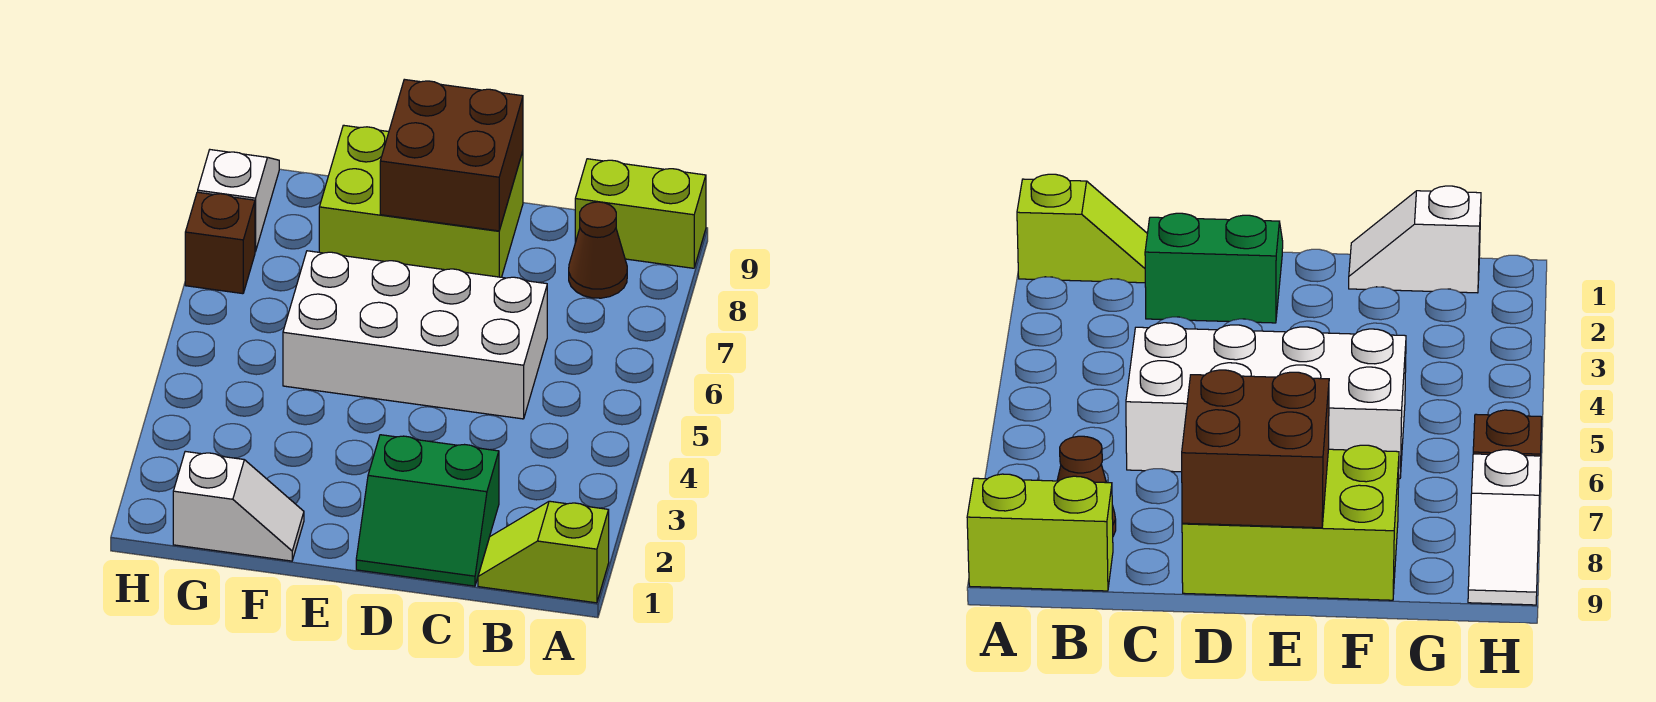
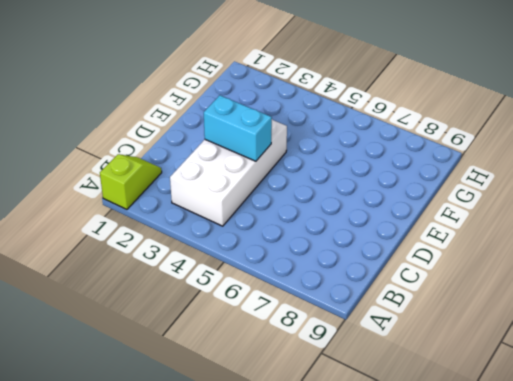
white brick B3:E4 level 1 -> white brick C5:F6 level 1
cyan brick D3:D4 level 2 -> none
none -> lime brick A9:B9 level 1
none -> brown cone B8 level 1

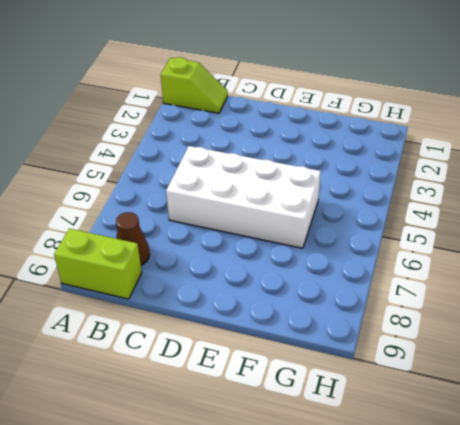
none -> green slope C1:D2 level 1 top 2
none -> lime brick D8:F9 level 1

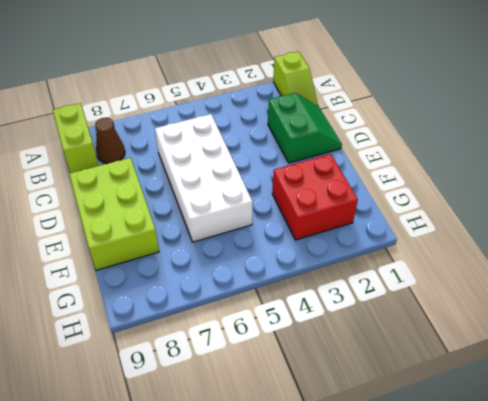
red brick F2:G3 level 1 -> none
none -> white slope F1:G1 level 1 top G
none -> brown brick H7 level 1

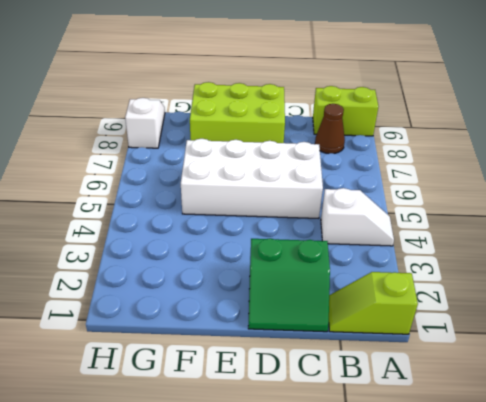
white slope A4:B4 level 1 top B -> white slope F1:G1 level 1 top G
none -> brown brick H7 level 1
none -> brown brick D8:E9 level 2

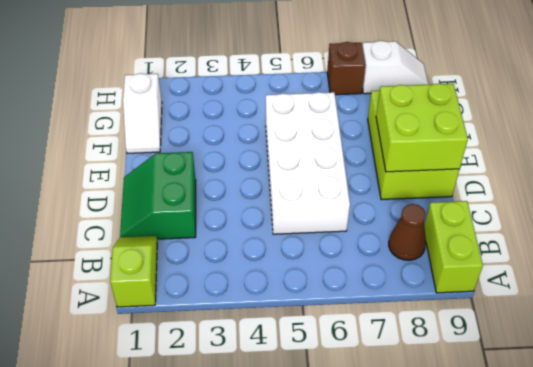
lime brick D8:E9 level 2 -> brown brick D8:E9 level 2

